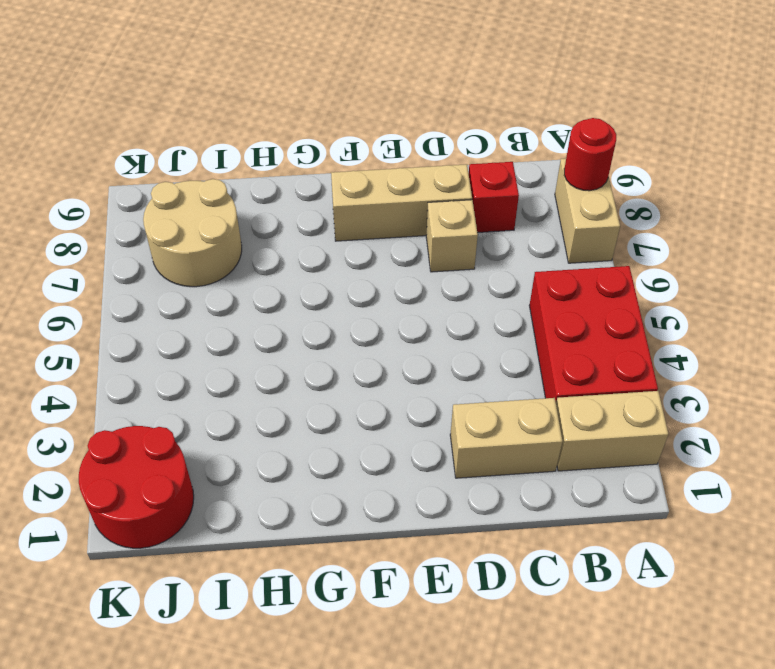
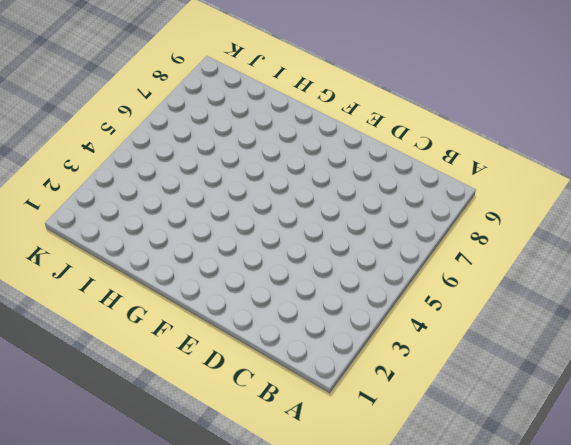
none -> tan brick A2:B2 level 1
none -> red brick A3:B5 level 1

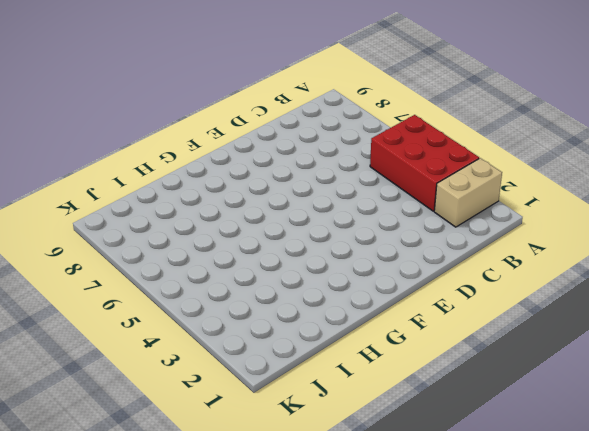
none -> tan brick A7:A8 level 1
none -> tan brick C2:D2 level 1

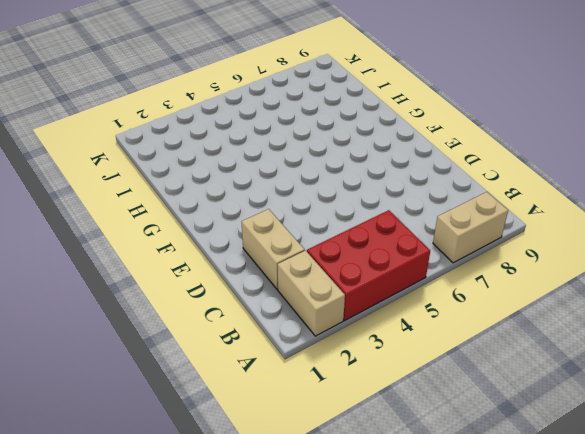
none -> red brick C8 level 1
none -> tan brick D7 level 1

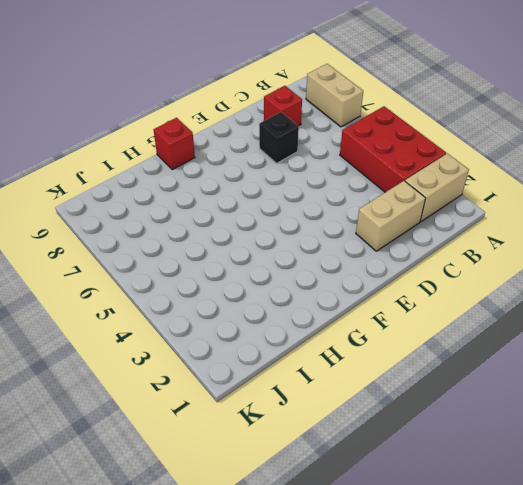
black brick D7 level 1 -> tan brick D7 level 1
red brick G9 level 1 -> none
none -> tan brick D8:F8 level 1
none -> tan round brick I7:J8 level 1

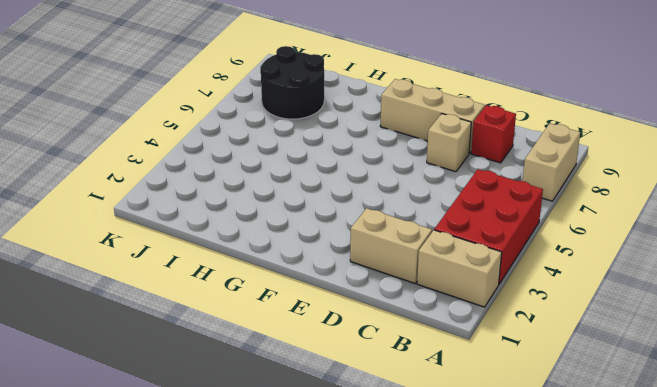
black round brick I7:J8 level 1 -> tan round brick I7:J8 level 1
none -> red round brick J1:K2 level 1
none -> red round brick A8 level 2

